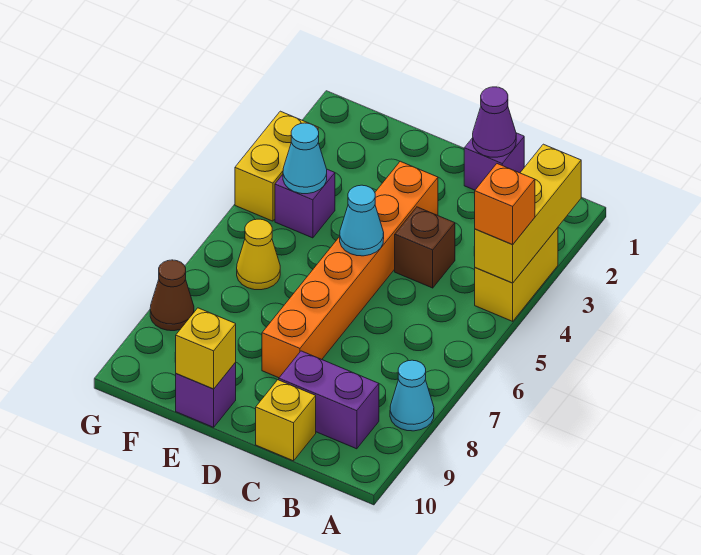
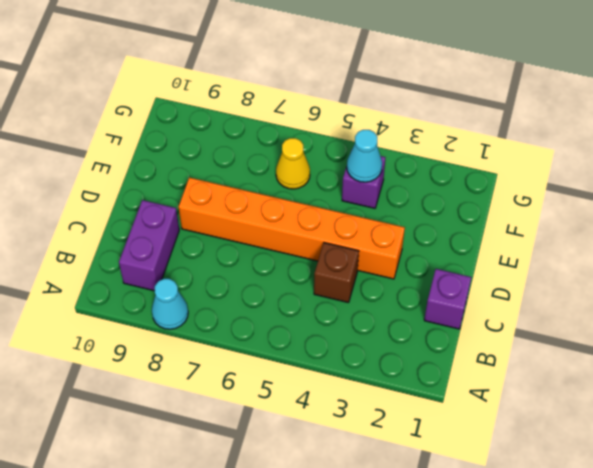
none -> yellow brick A3:A4 level 1
none -> yellow brick C10 level 1
none -> purple brick E10 level 1

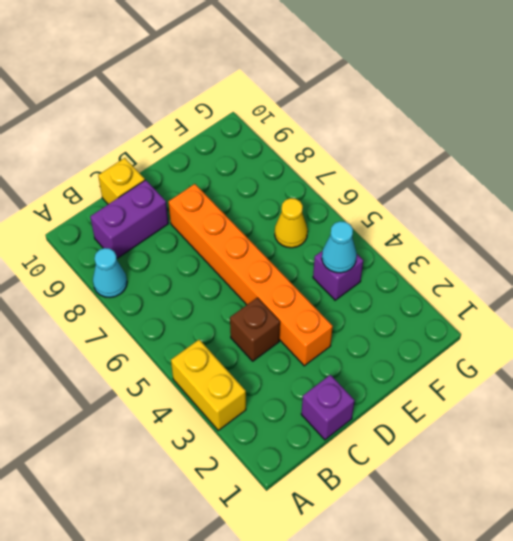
none -> purple brick E10 level 1
none -> yellow brick G3:G4 level 1
none -> brown cone G8 level 1

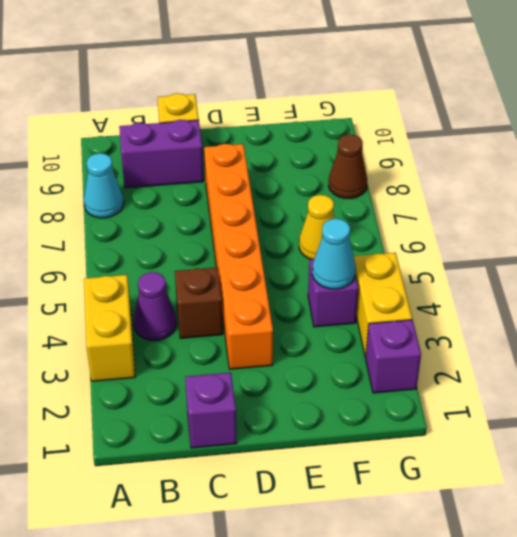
purple cone B4 level 1 -> purple cone C1 level 2
purple brick G2 level 1 -> purple brick E10 level 1
none -> yellow brick A2:A4 level 2
none -> cyan cone D5 level 2
none -> yellow brick E10 level 2

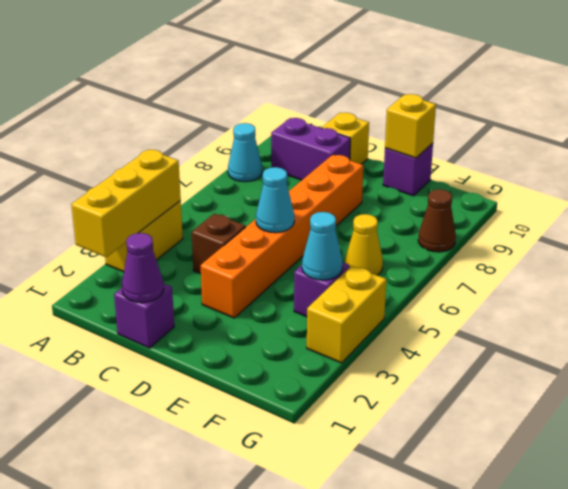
none -> orange brick A4 level 3

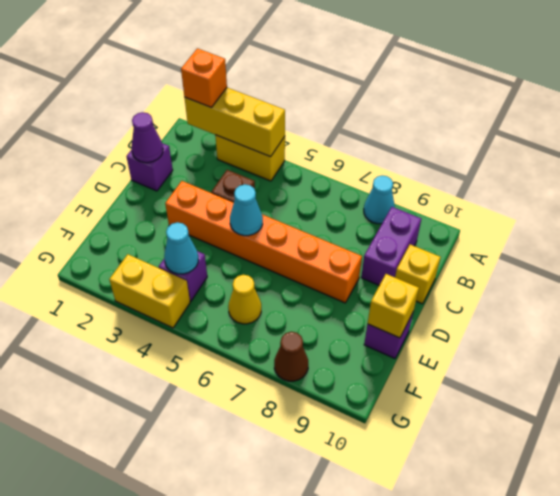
orange brick A2 level 3 -> orange brick A4 level 3

